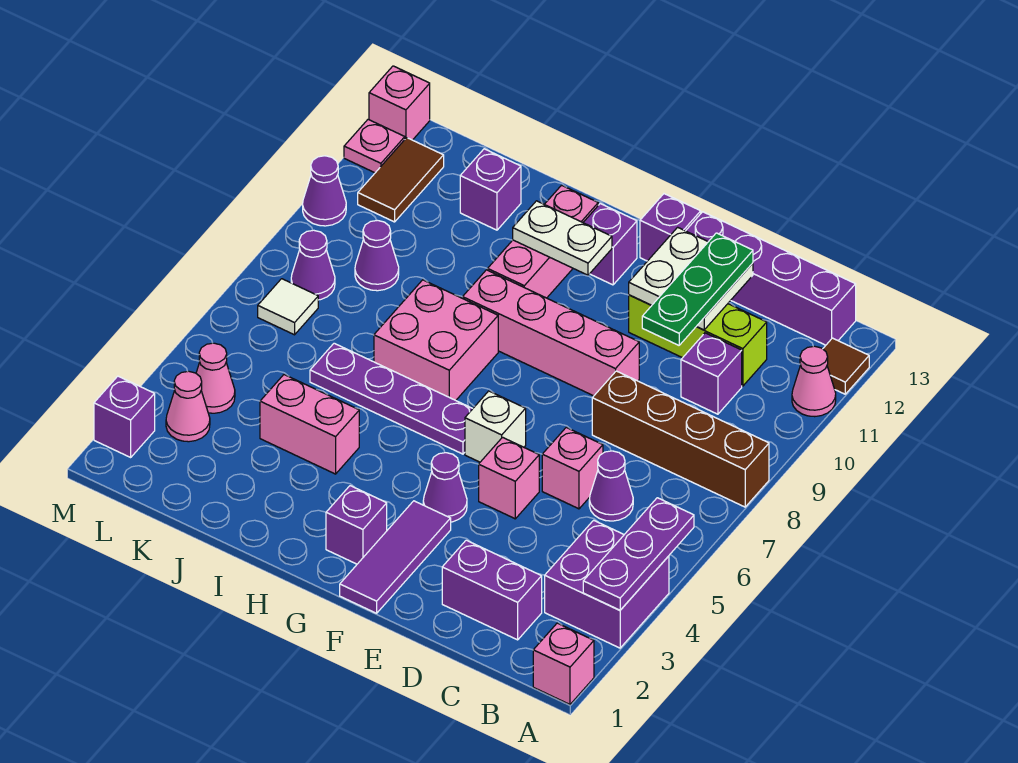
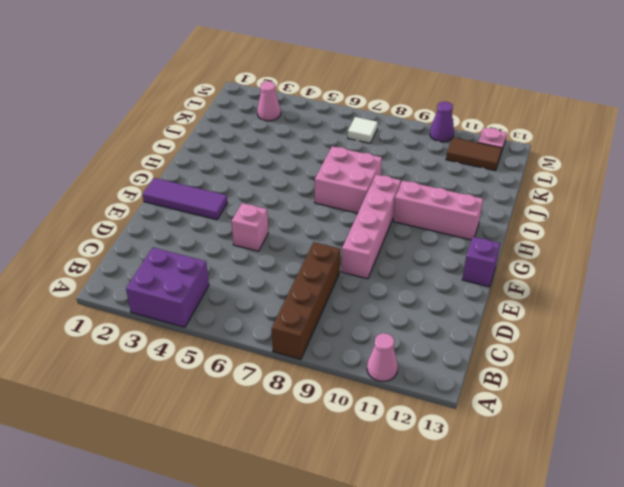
none -> pink brick A1 level 1
none -> brown tile A12 level 1
none -> purple brick B13:E13 level 1
none -> purple brick C2:D2 level 1

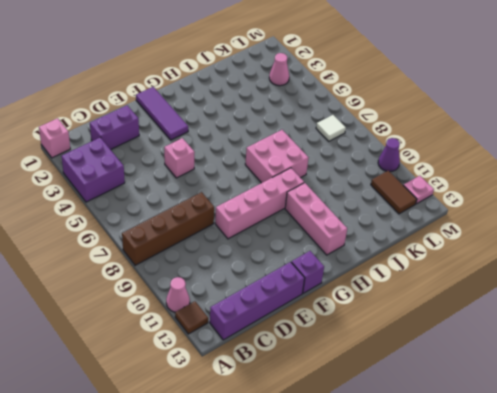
none -> purple cone C6 level 1
none -> purple brick C10 level 1
none -> lime brick C11:E11 level 1
none -> pink brick D6 level 1

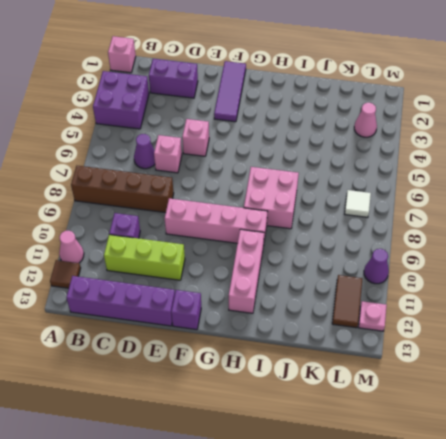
none -> purple cone F4 level 1
none -> white brick F6 level 1
none -> purple brick G2 level 1
none -> purple plate G6:J6 level 1

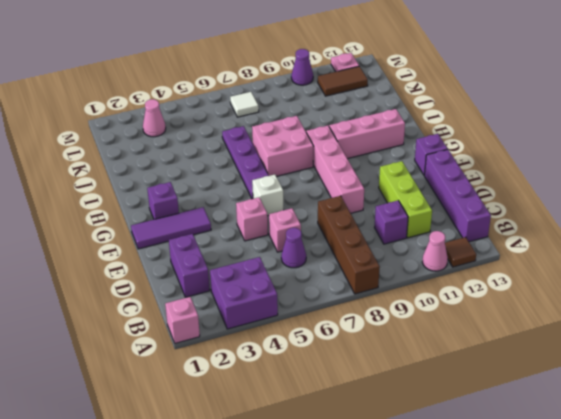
none -> purple cone F4 level 1
none -> purple brick G12 level 1
none -> pink brick I4:J4 level 1
none -> purple brick J12 level 1

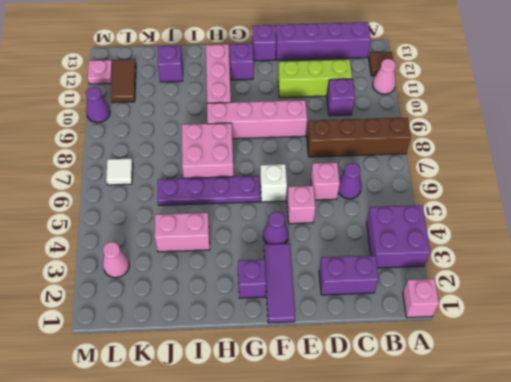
none -> purple cone K9 level 1
none -> pink cone L4 level 1
none -> purple cone L8 level 1
none -> purple brick M2 level 1

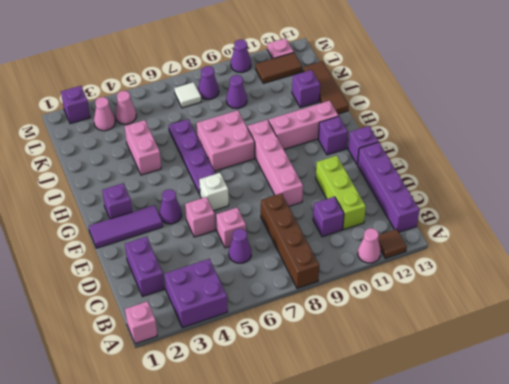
brown tile I13:K13 level 1 -> none
none -> pink brick M13 level 1
none -> purple plate A3:A5 level 2
none -> white plate D11:E12 level 2
none -> white plate G11:H11 level 2

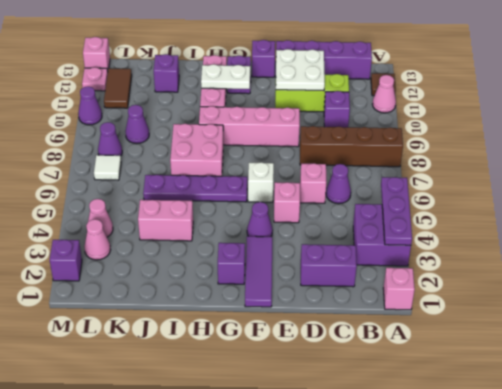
none -> green plate D10:D12 level 3

